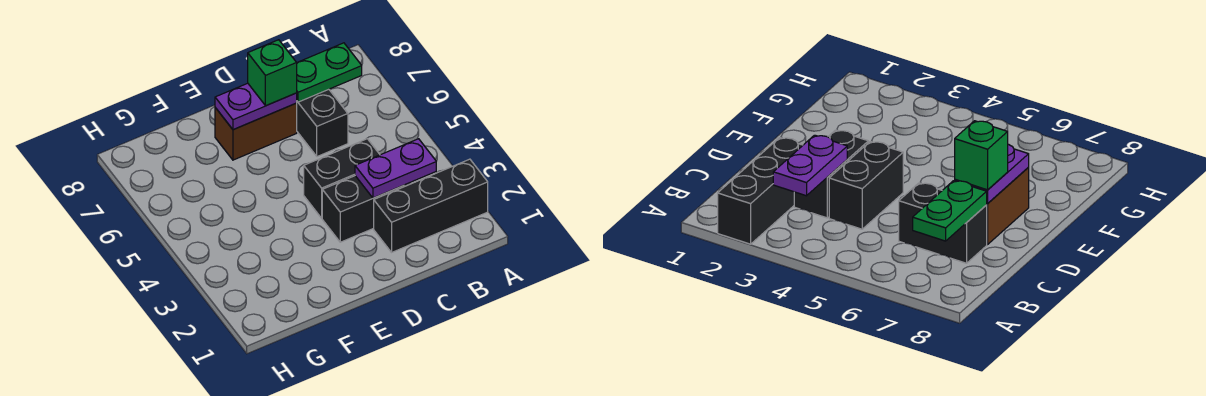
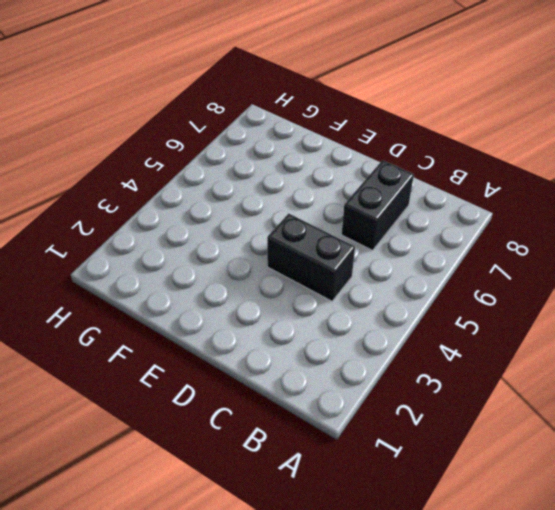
none -> black brick A2:C2 level 1
none -> black brick C3:D3 level 1

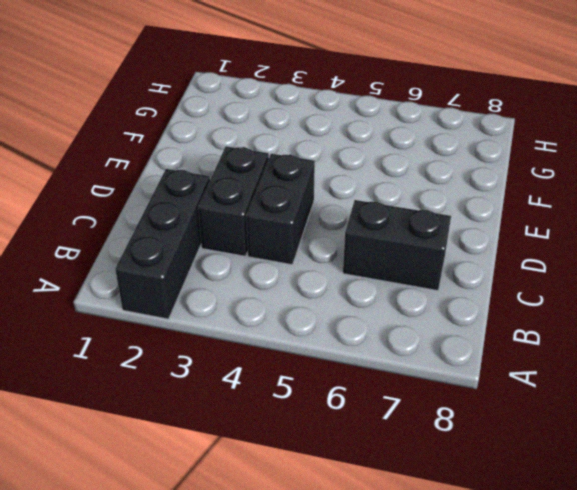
none -> brown brick D7:E7 level 1
none -> purple plate B3:C3 level 2

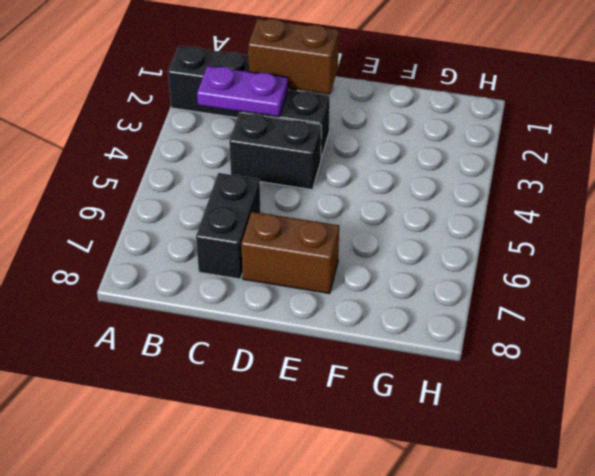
brown brick C2:D2 level 2 -> none
none -> green plate B7:C7 level 2
none -> purple plate D7:E7 level 2

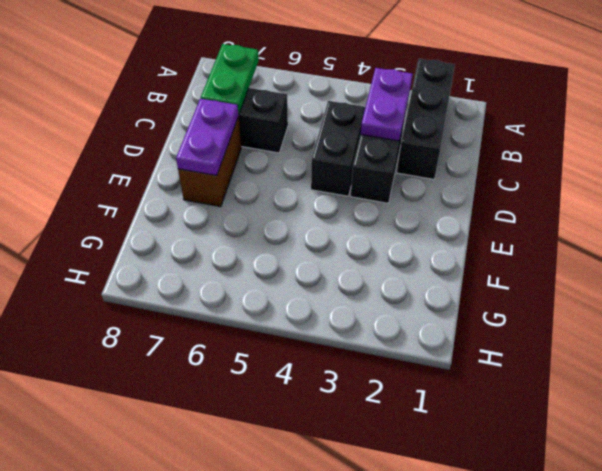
none -> green brick D7 level 3

